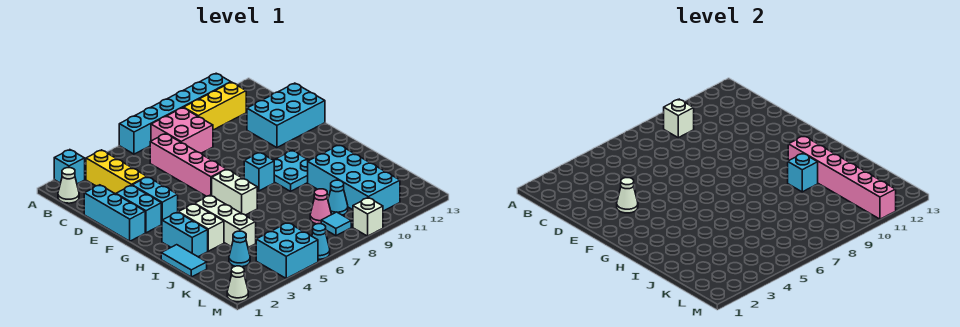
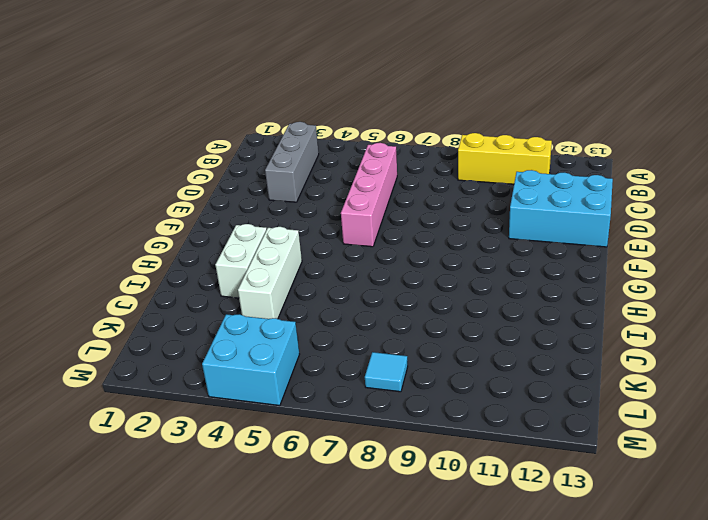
grey brick B3:D3 level 1 -> yellow brick B3:D3 level 1
none -> cyan brick A2 level 1
none -> cyan brick A6:A11 level 1
none -> white cone B1 level 1
none -> pink brick B7:C8 level 1

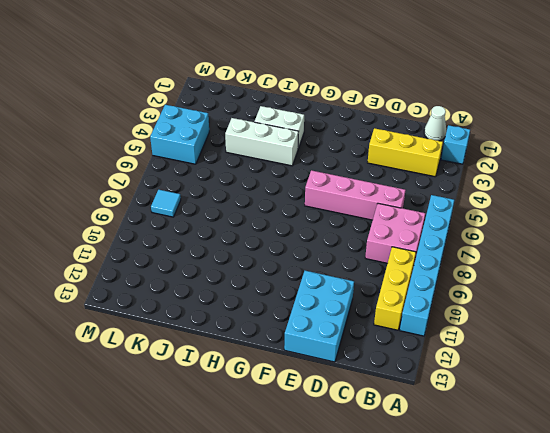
none -> cyan brick D1:F1 level 1
none -> cyan brick E2:F2 level 1
none -> cyan brick E3:F3 level 1
none -> white brick G6:H6 level 1

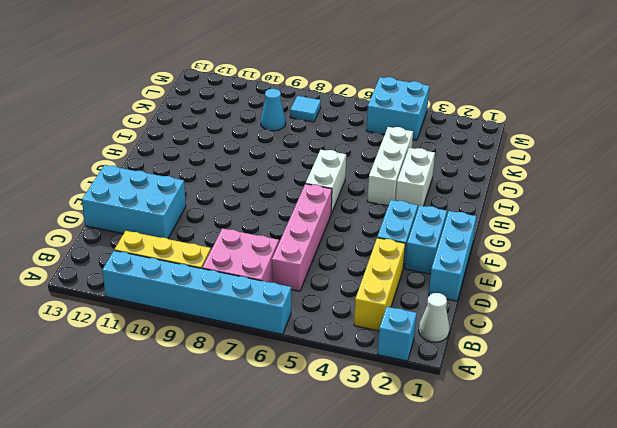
none -> cyan brick G8 level 1
none -> cyan plate G9:H10 level 1
none -> cyan brick H2:I2 level 1
none -> cyan tile I1:J1 level 1

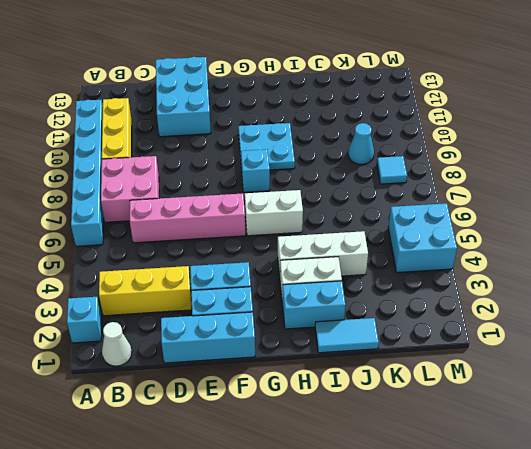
none -> cyan brick I10:L11 level 1
none -> cyan cone K3 level 1
none -> pink cone K8 level 1
none -> white cone M1 level 1

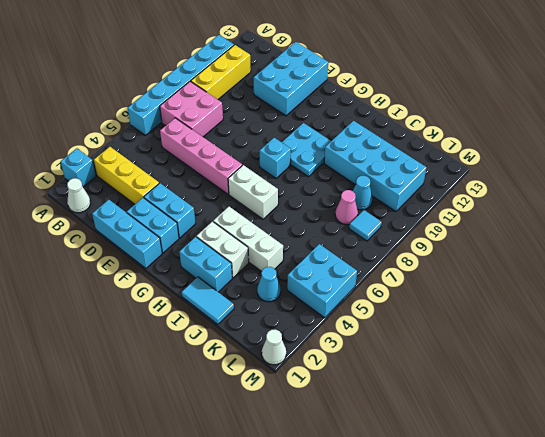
none -> cyan cone M6 level 1
none -> white brick M9 level 1
none -> white brick B9 level 2
none -> white cone E3 level 2

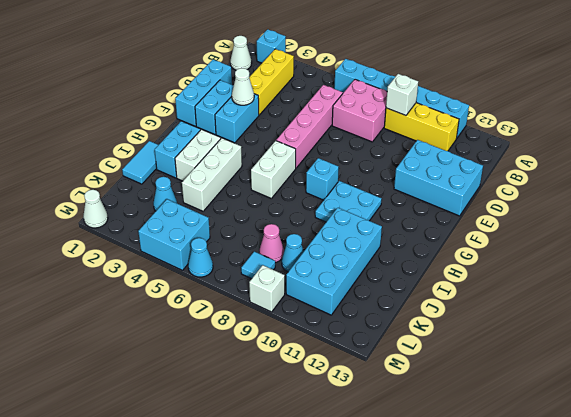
none -> pink brick H11:M11 level 2
none -> cyan brick I10 level 2

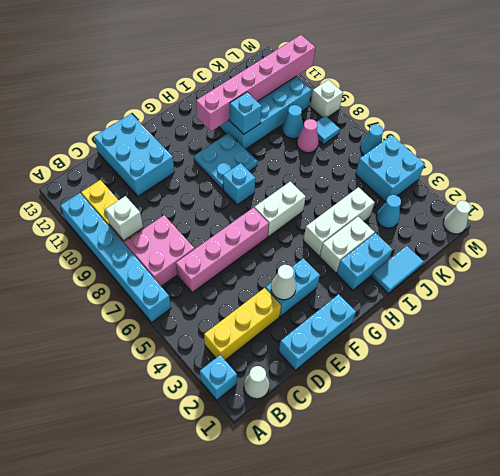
none -> cyan brick E2:F2 level 1

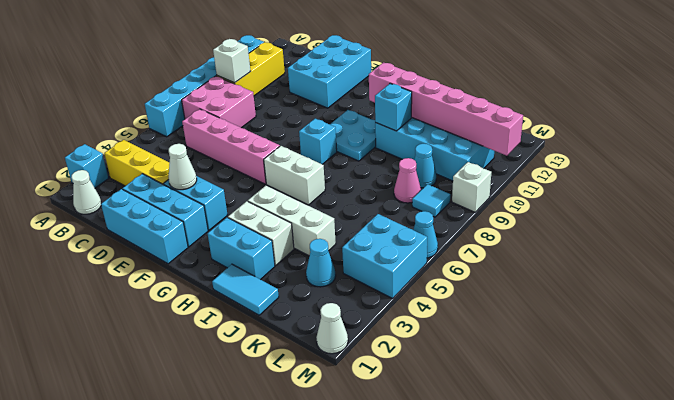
cyan brick D2:F2 level 1 -> cyan brick E2:F2 level 1

